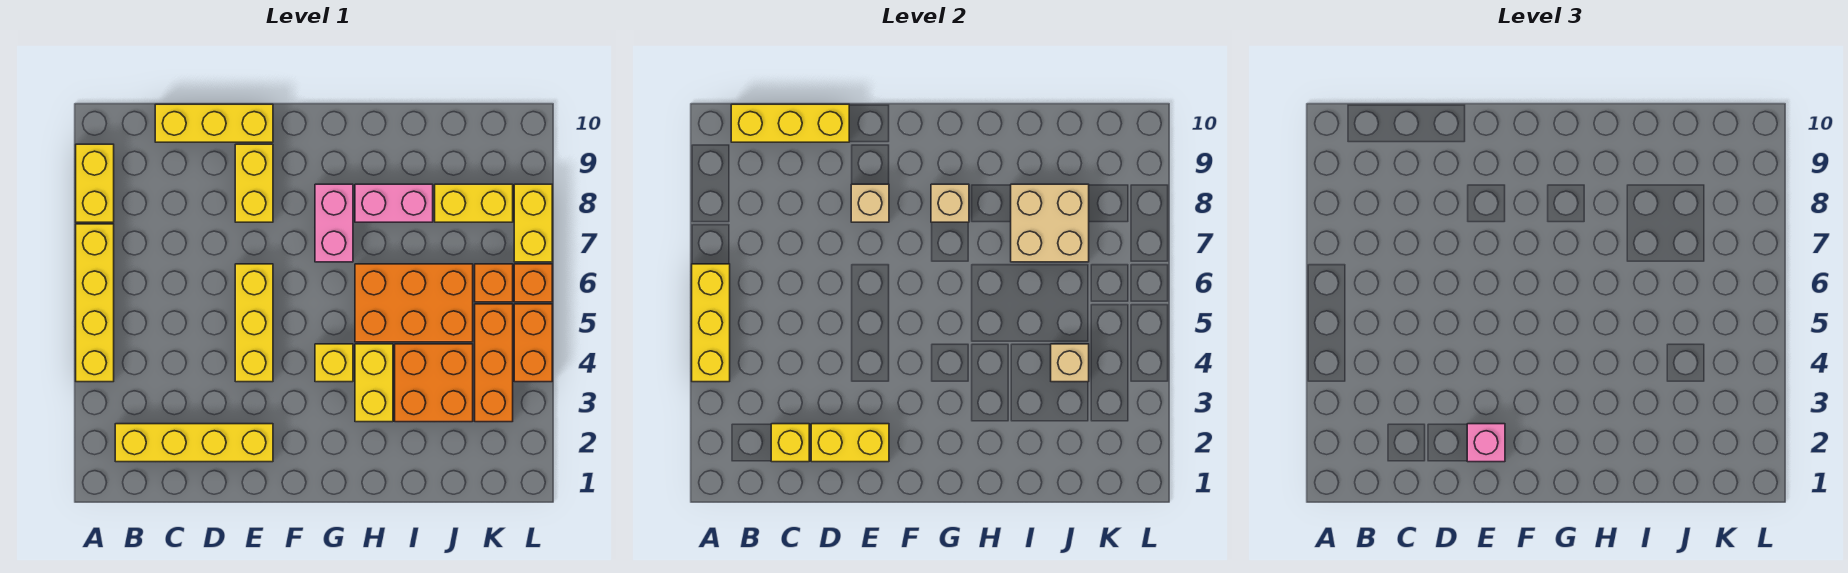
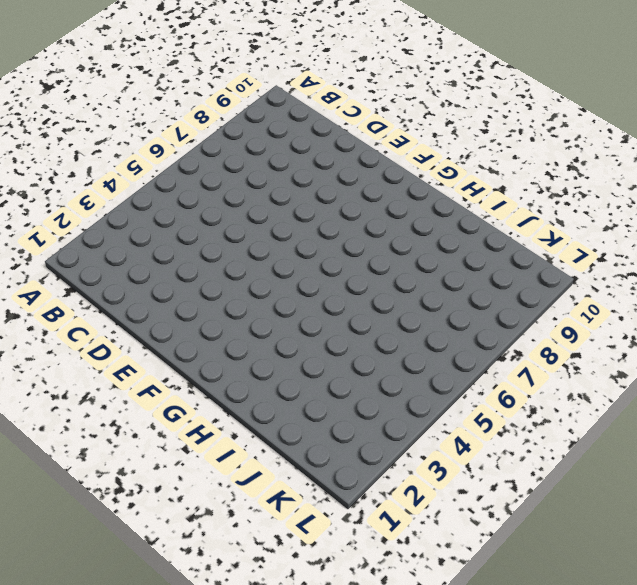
none -> yellow brick A4:A7 level 1
none -> yellow brick A8:A9 level 1
none -> yellow brick B2:E2 level 1

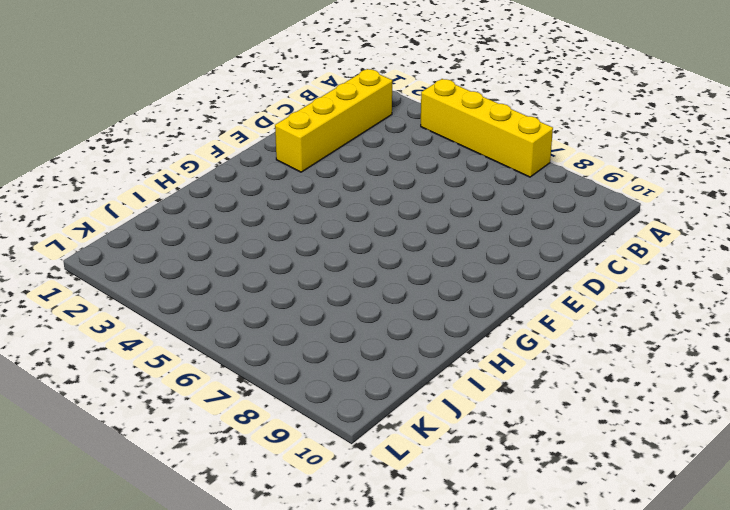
none -> yellow brick A8:A9 level 1
none -> yellow brick C10:E10 level 1
none -> yellow brick E4:E6 level 1

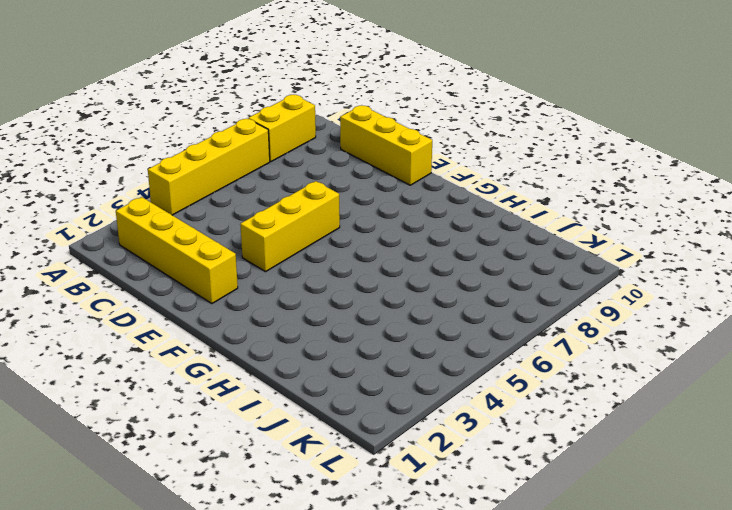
none -> yellow brick E8:E9 level 1
none -> yellow brick G4 level 1
none -> pink brick G7:G8 level 1

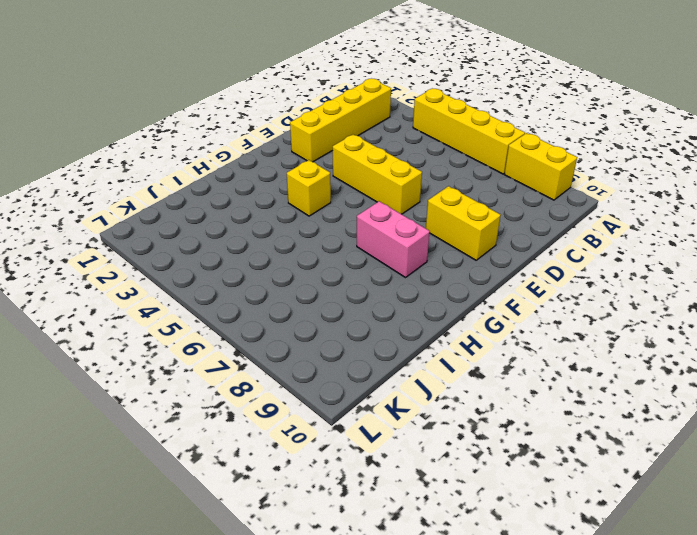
none -> yellow brick C10:E10 level 1
none -> yellow brick H3:H4 level 1
none -> orange brick H5:J6 level 1

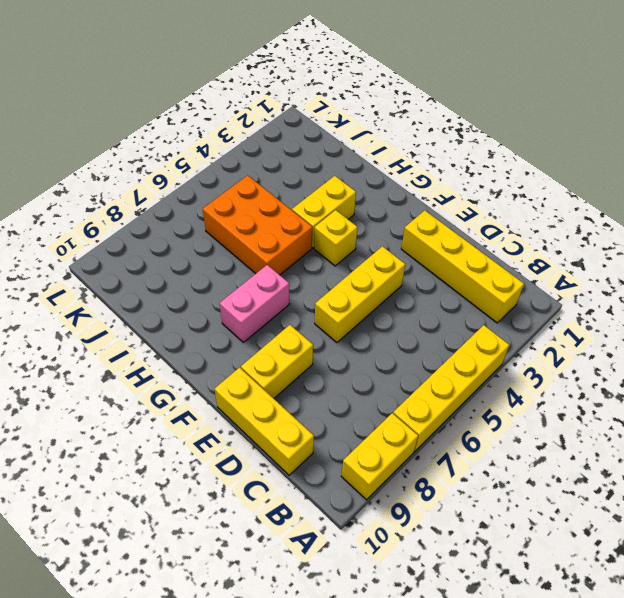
none -> pink brick H8:I8 level 1
none -> orange brick I3:J4 level 1
none -> yellow brick J8:K8 level 1

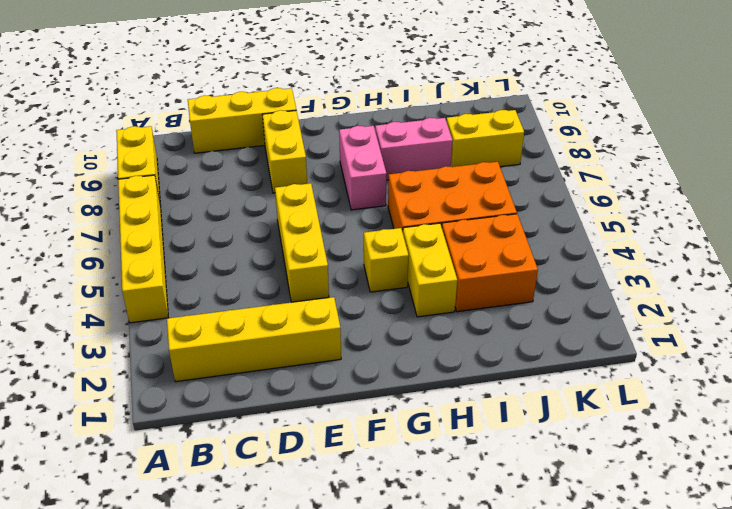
none -> orange brick K3:K5 level 1
none -> orange brick K6 level 1
none -> orange brick L4:L5 level 1

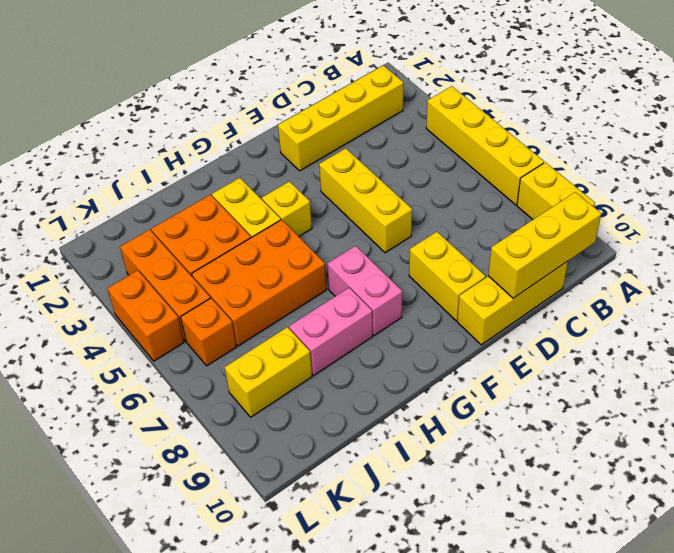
none -> orange brick L6 level 1
none -> yellow brick L7:L8 level 1
none -> yellow brick A4:A6 level 2

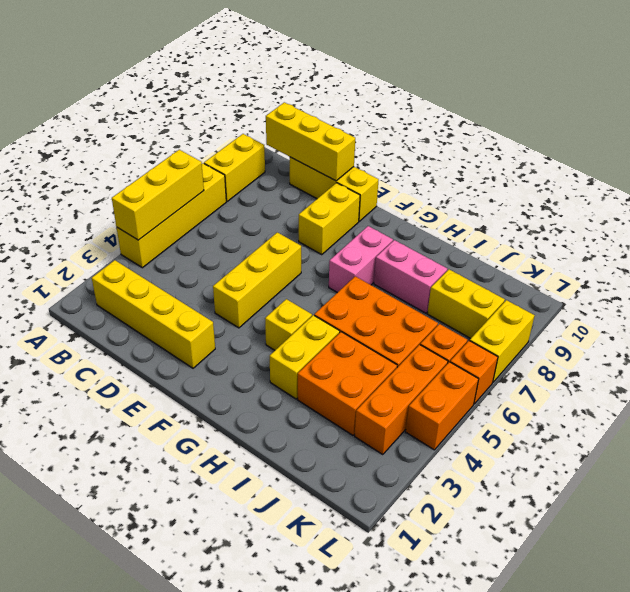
none -> yellow brick C2 level 2
none -> yellow brick D2:E2 level 2
none -> tan brick E8 level 2

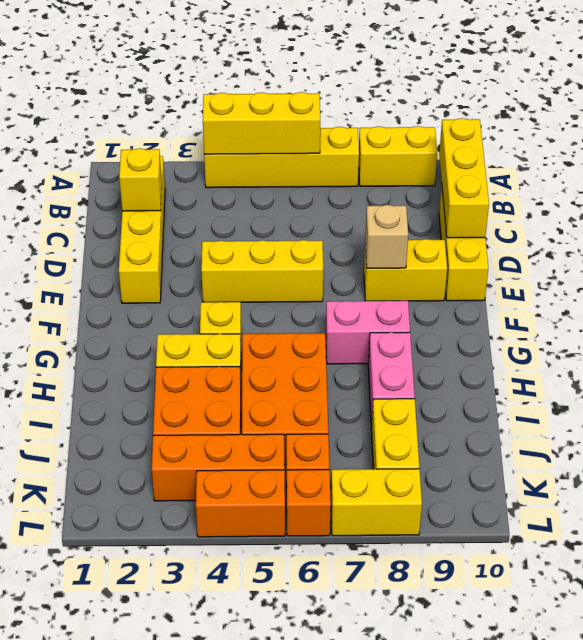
none -> yellow brick D2:E2 level 2
none -> tan brick G8 level 2
none -> tan brick I7:J8 level 2

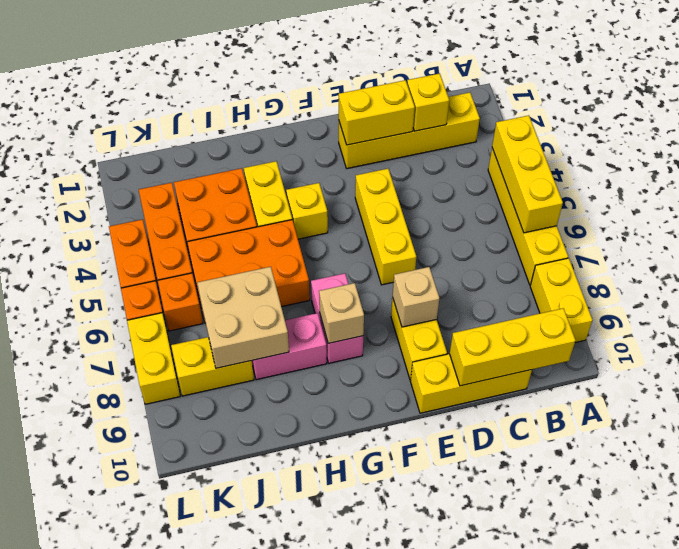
none -> tan brick J4 level 2
none -> pink brick E2 level 3

